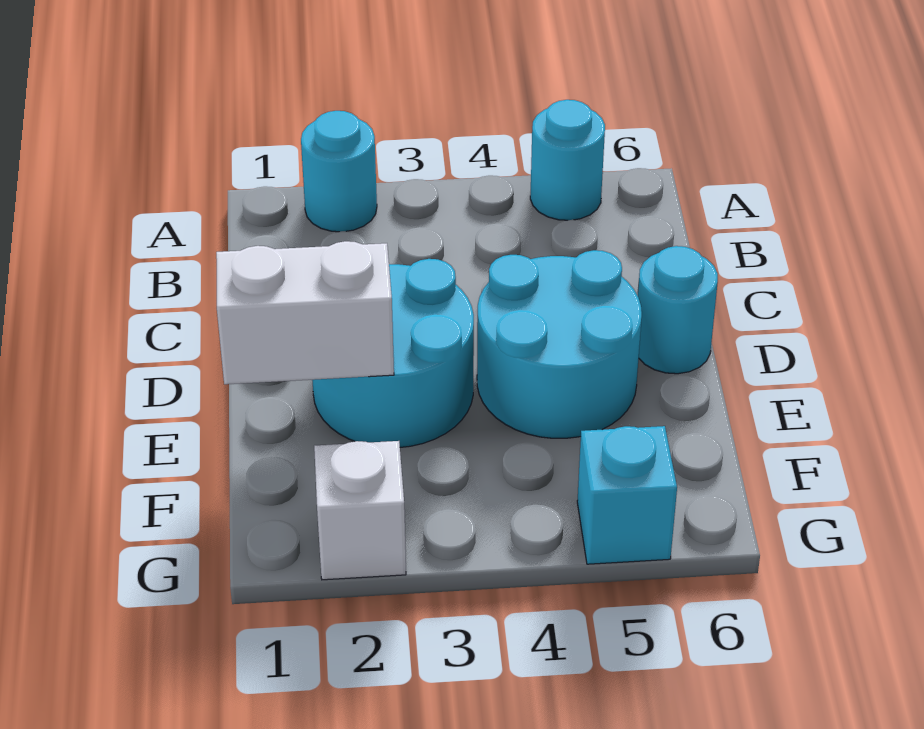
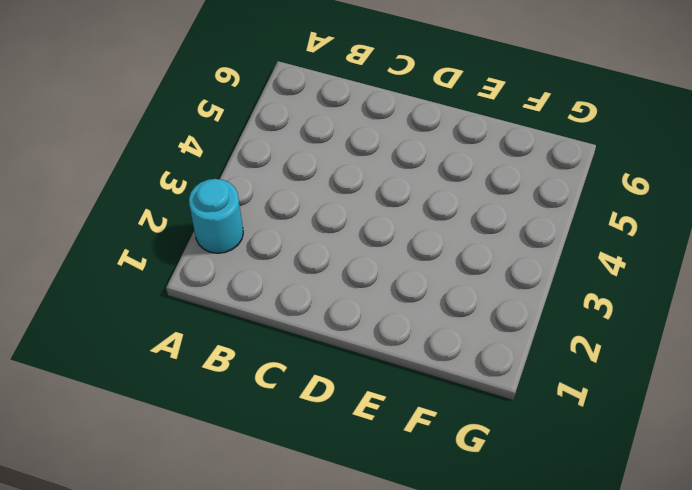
none -> cyan round brick A5 level 1
none -> cyan round brick D2:E3 level 1

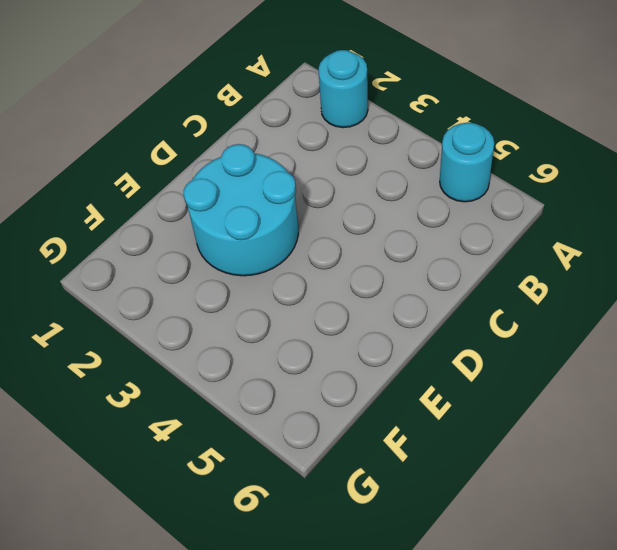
none -> cyan round brick D4:E5 level 1
none -> cyan round brick D6 level 1

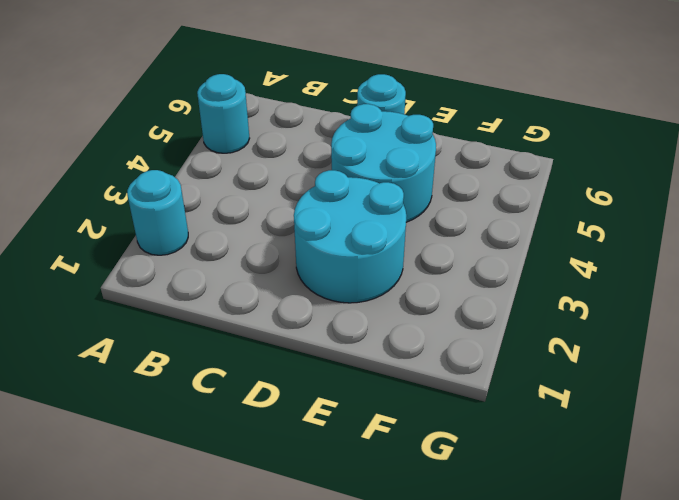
none -> white brick G2 level 1
none -> cyan brick G5 level 1

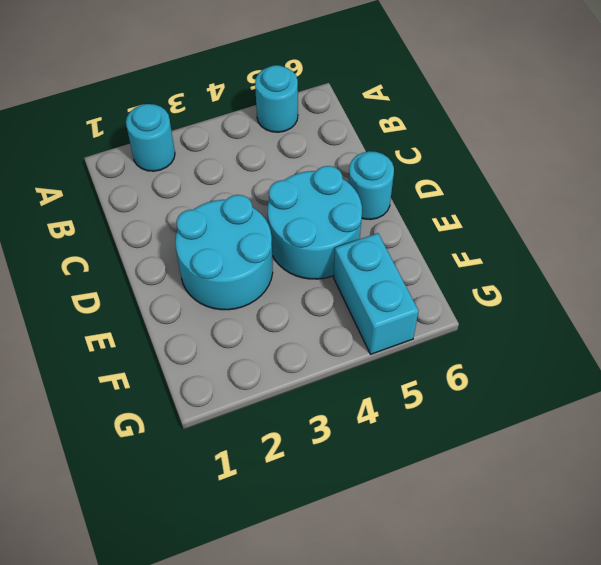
cyan brick F5:G5 level 1 -> cyan brick G5 level 1
none -> white brick G2 level 1
none -> white brick E1:E2 level 2

